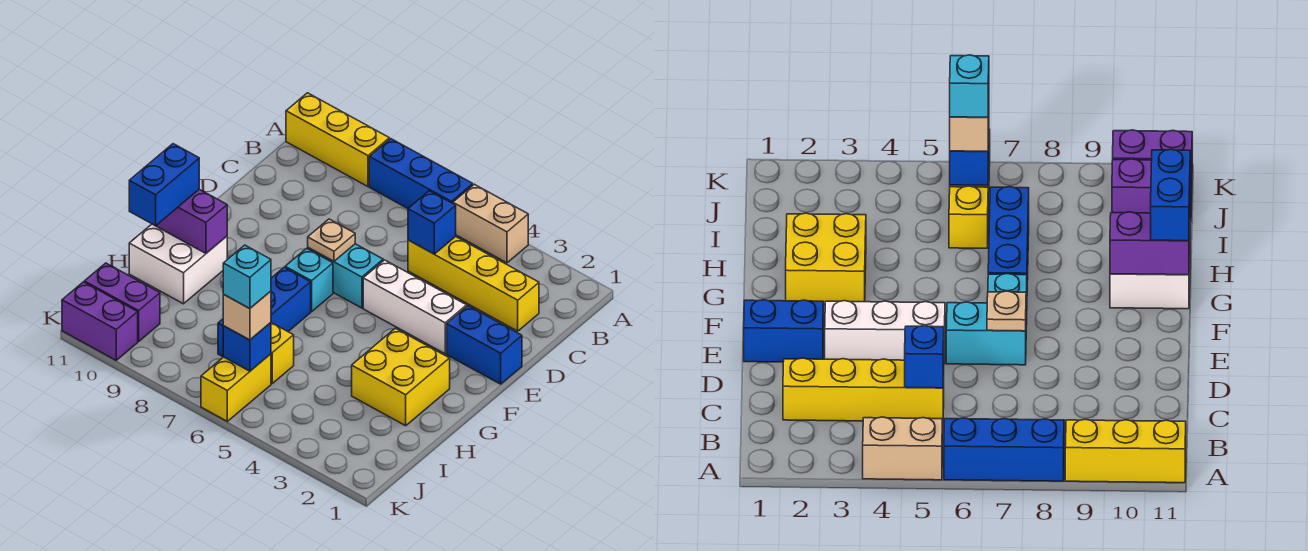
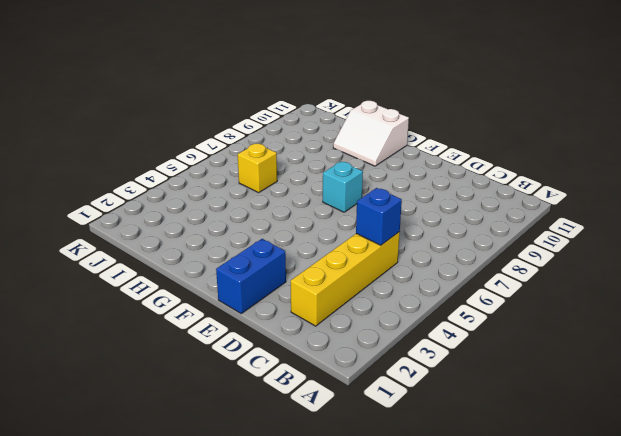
white slope G10:H11 level 1 top 11 -> white brick G10:H11 level 1
none -> tan brick A4:A5 level 1
none -> blue brick A6:A8 level 1
none -> yellow brick A9:A11 level 1

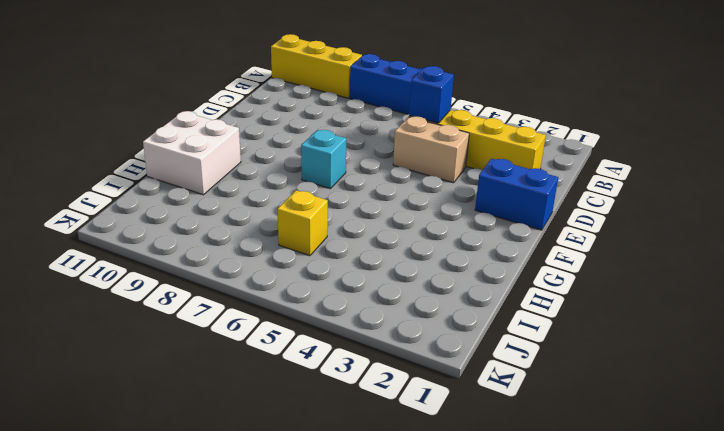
tan brick D4:D5 level 1 -> tan brick A4:A5 level 1
none -> white brick E3:E5 level 1
none -> cyan brick E6:E7 level 1
none -> yellow brick G2:H3 level 1

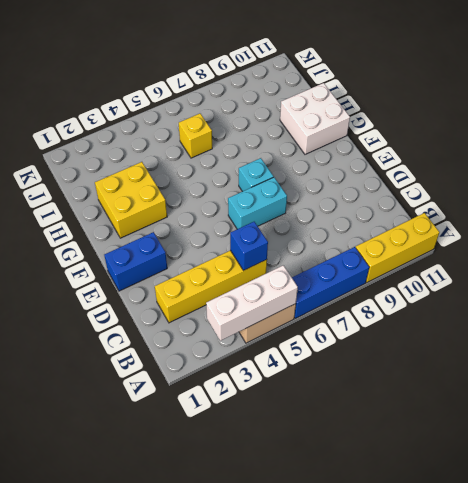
white brick A3:A5 level 2 -> white brick E3:E5 level 1
none -> blue brick G7:I7 level 1
none -> yellow brick J6:K6 level 1
none -> purple brick J10:J11 level 1

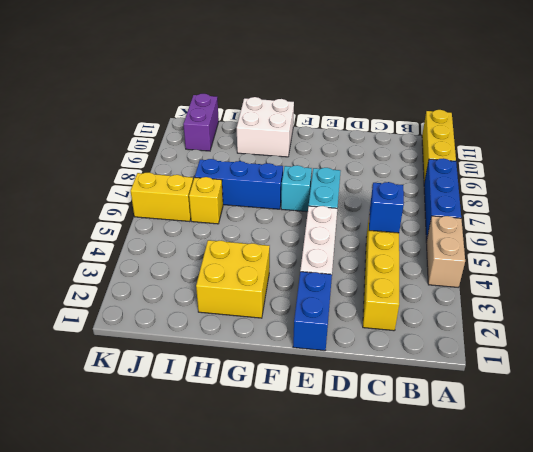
none -> purple brick K10:K11 level 1
none -> tan plate E7 level 2
none -> purple brick G10:G11 level 2

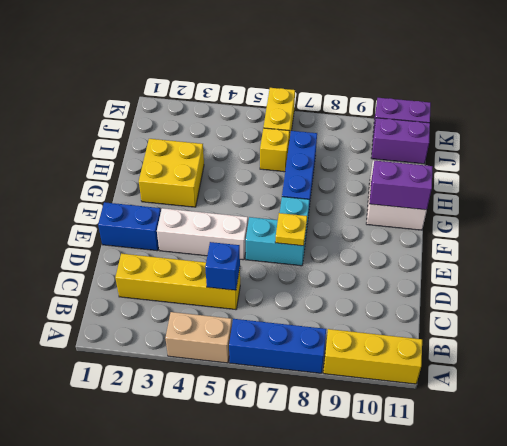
yellow plate E7 level 2 -> tan plate E7 level 2
none -> blue brick J6 level 2
none -> blue brick G11:H11 level 3
none -> tan brick J6 level 3

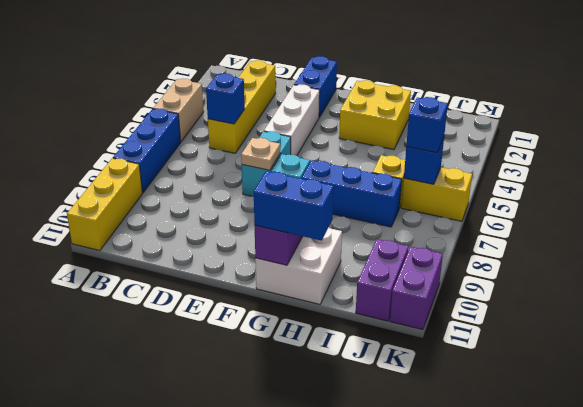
blue brick J6 level 3 -> tan brick J6 level 3
none -> cyan brick J6 level 4

